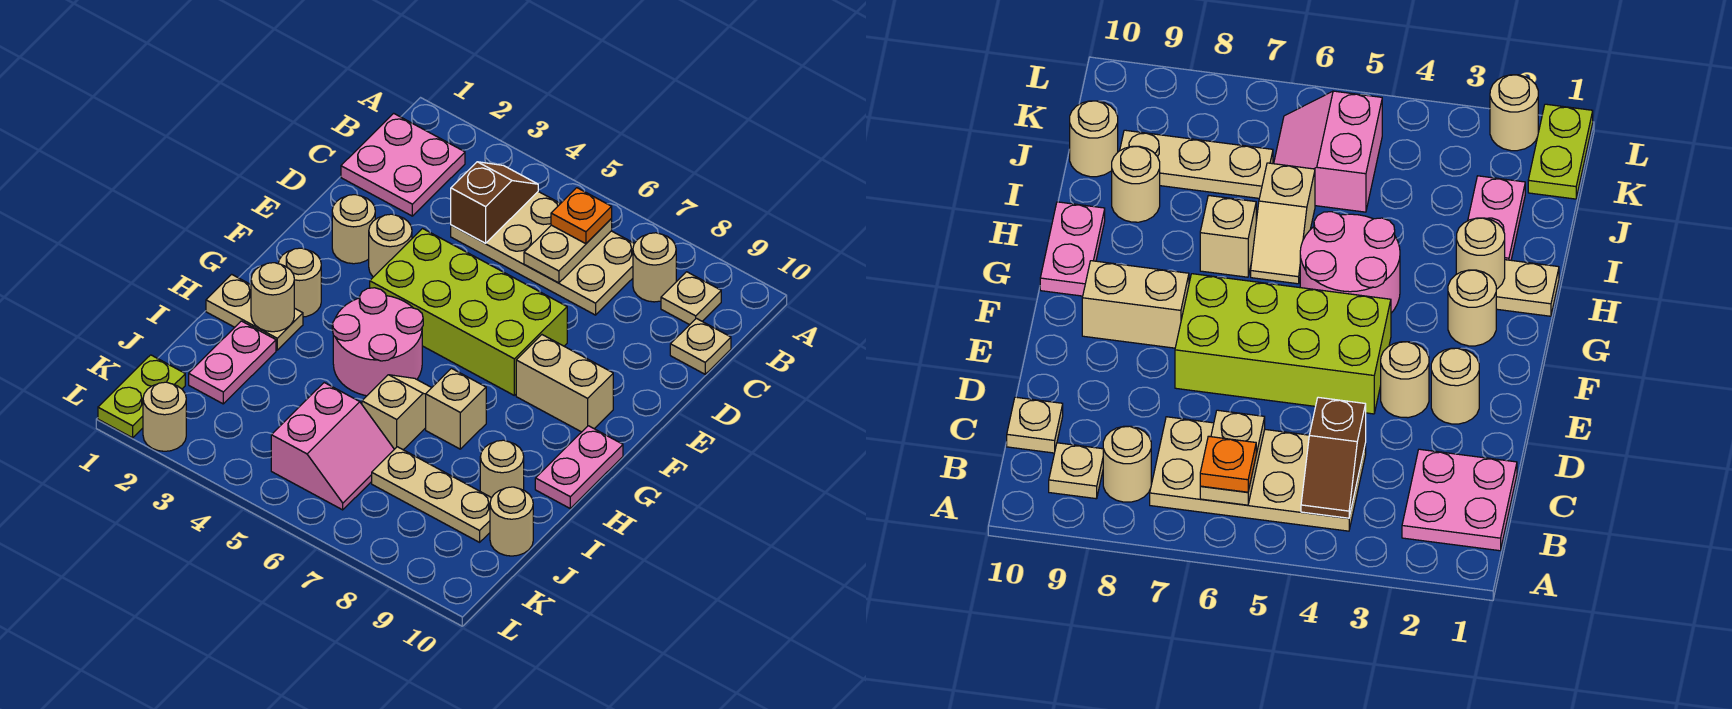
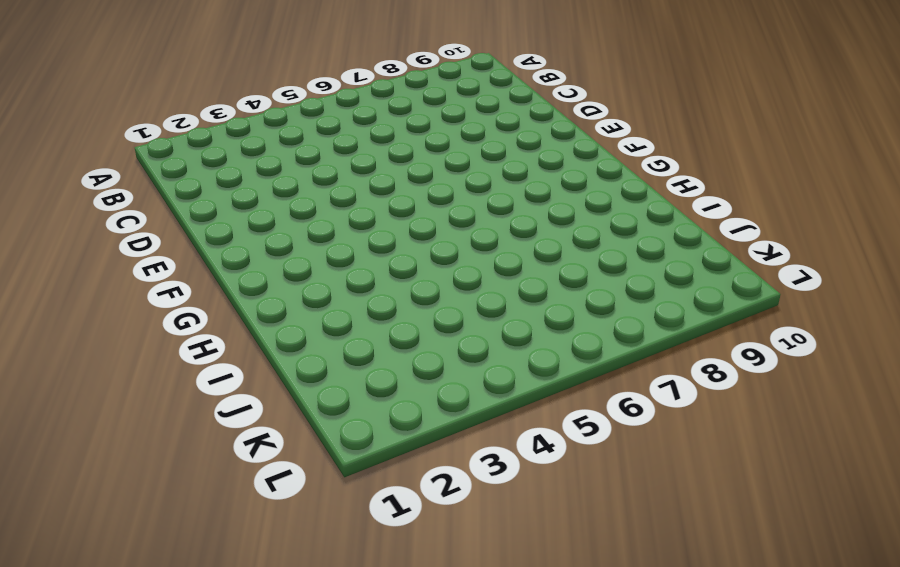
none -> pink plate B1:C2 level 1
none -> tan plate B4:C7 level 1
none -> tan round brick B8 level 1

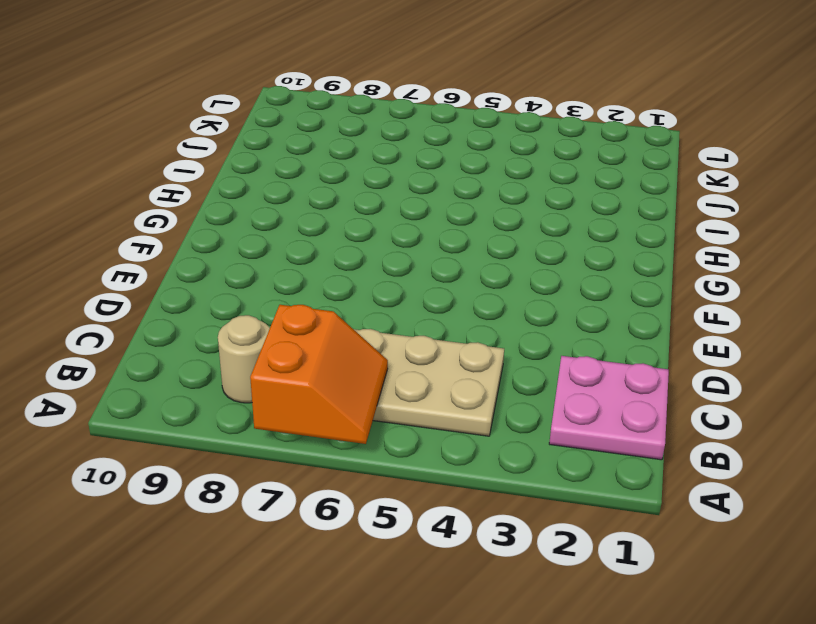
orange slope A6:B7 level 2 top 7 -> tan plate B6:C6 level 2
none -> tan plate B9 level 1
none -> tan plate C10 level 1
none -> tan round brick E2 level 1

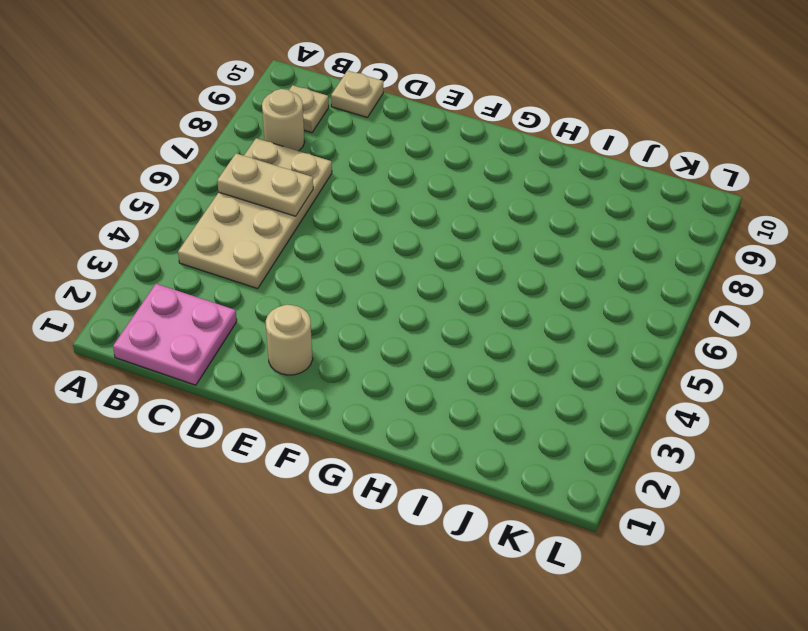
none -> tan round brick E3 level 1
none -> lime brick E4:F7 level 1
none -> tan brick F8:F9 level 1

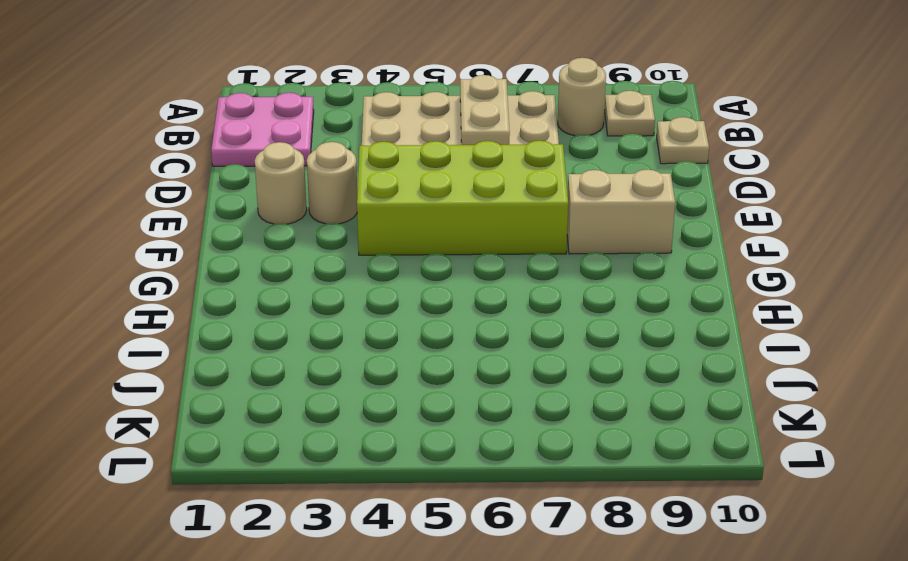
none -> tan round brick G2 level 1
none -> pink round brick G4:H5 level 1
none -> pink plate G10:H10 level 1

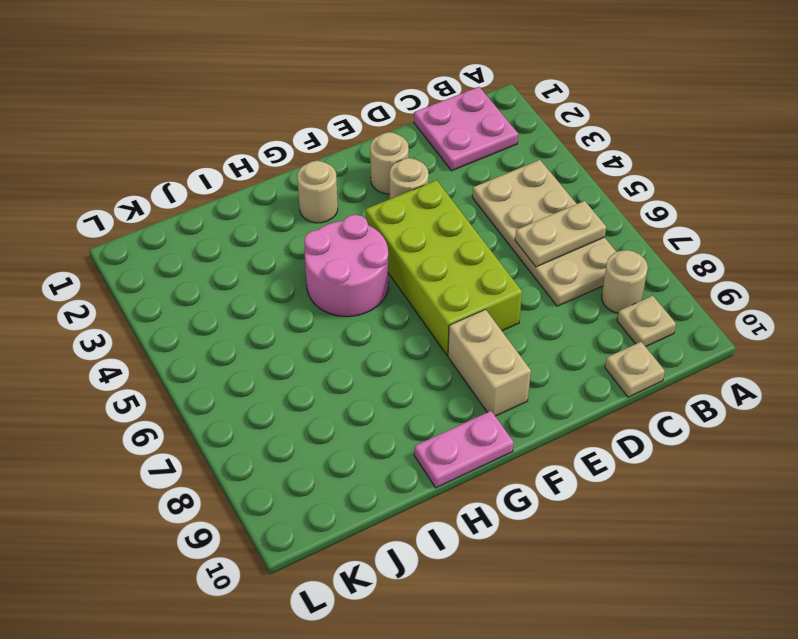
none -> tan plate H1:H2 level 1
none -> tan slope H6:I6 level 1 top I
none -> tan brick H7 level 1

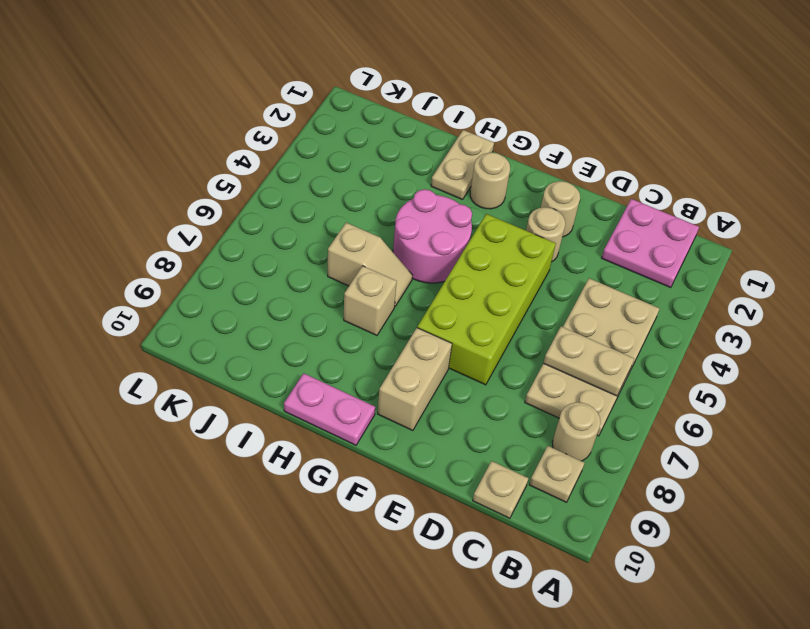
none -> pink plate I2:J2 level 1
none -> tan round brick I9 level 1
none -> pink slope J5:K6 level 1 top 5

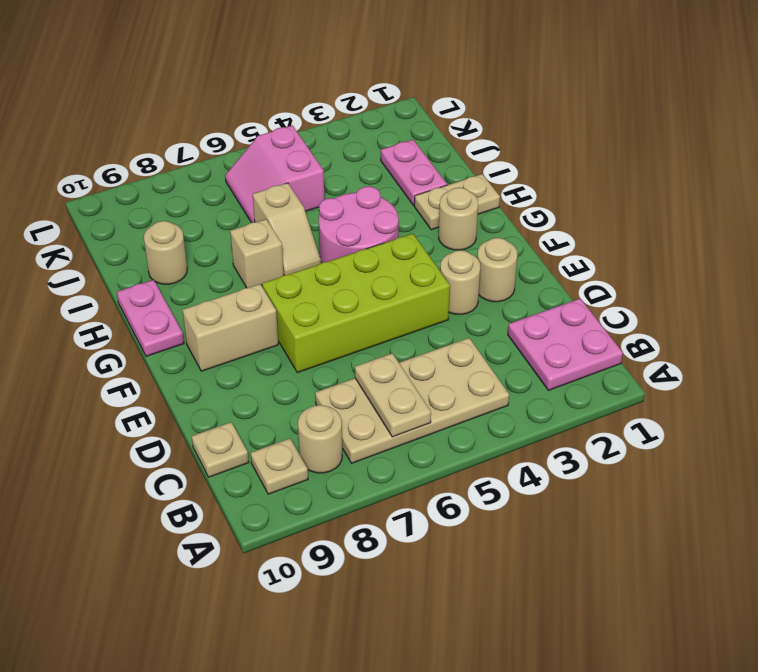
none -> tan plate J7:J9 level 1
none -> tan round brick J10 level 1
none -> lime plate K1:L1 level 1

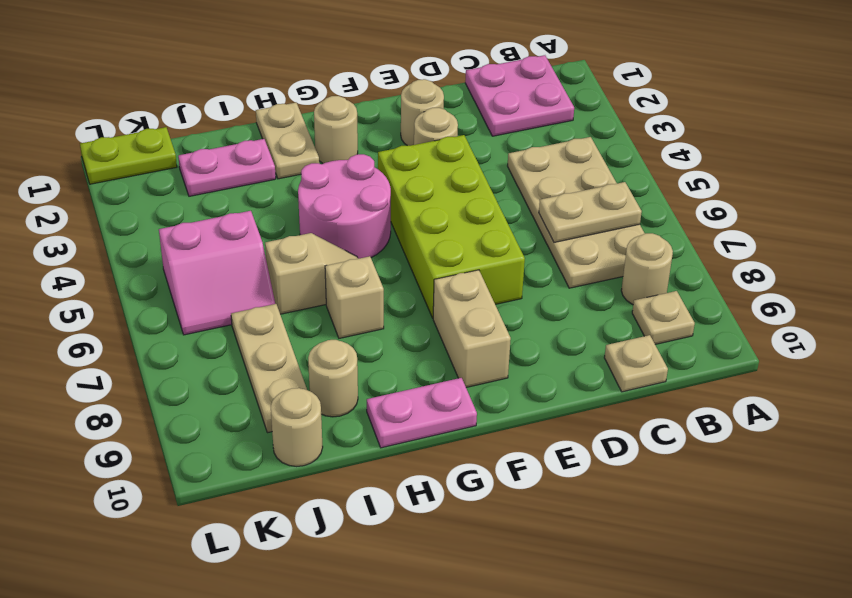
none -> tan round brick L2 level 1
none -> brown slope B4:C4 level 2 top C
none -> tan round brick H2 level 2

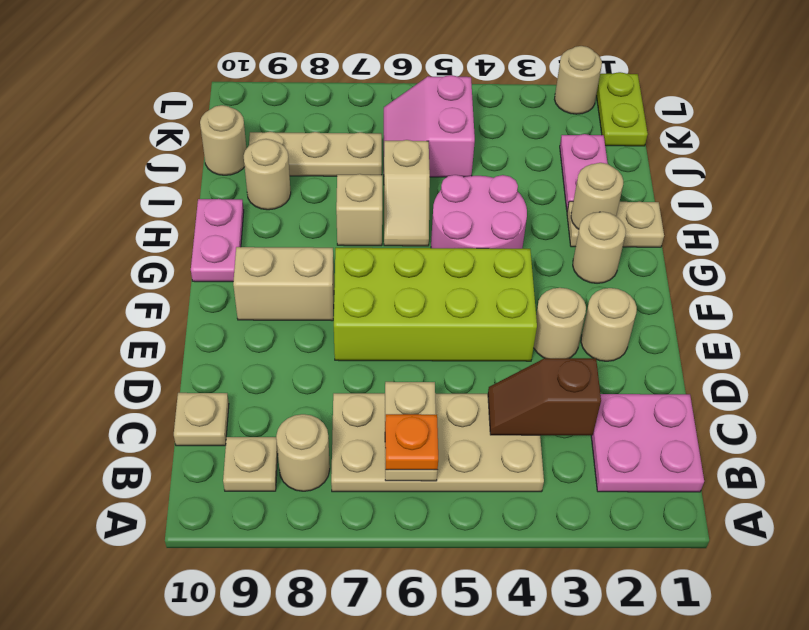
brown slope C3:C4 level 2 top 3 -> brown slope B4:C4 level 2 top C

